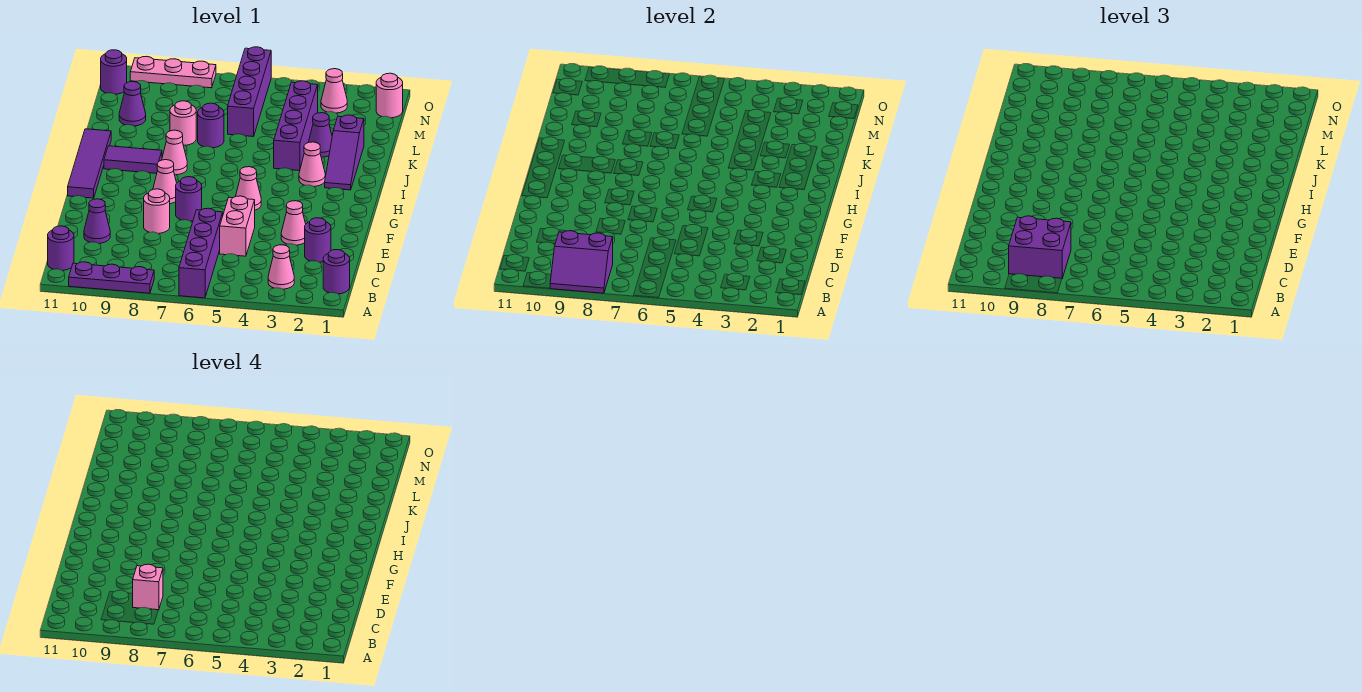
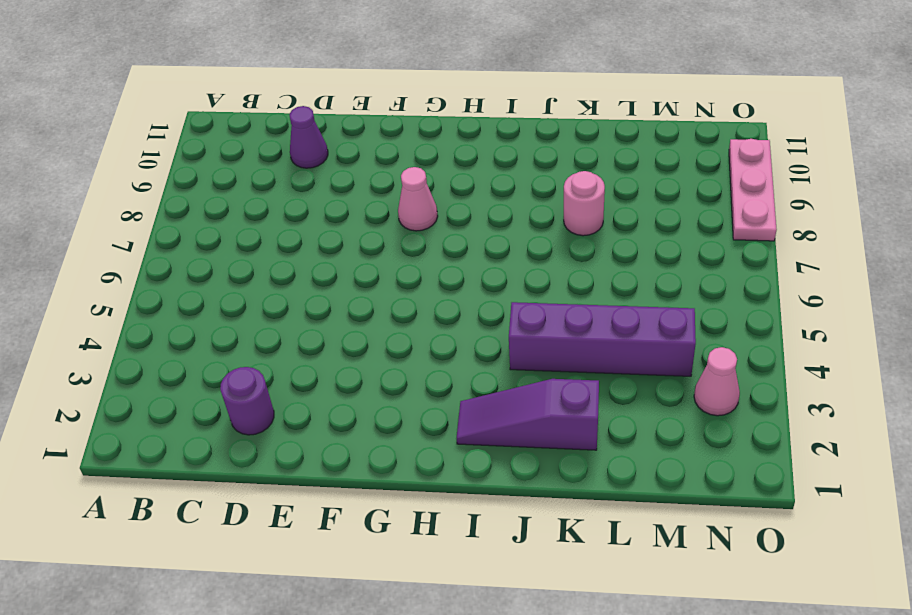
none -> purple brick A6:D6 level 1
none -> purple plate A8:A10 level 1
none -> purple round brick B1 level 1
none -> pink cone B3 level 1

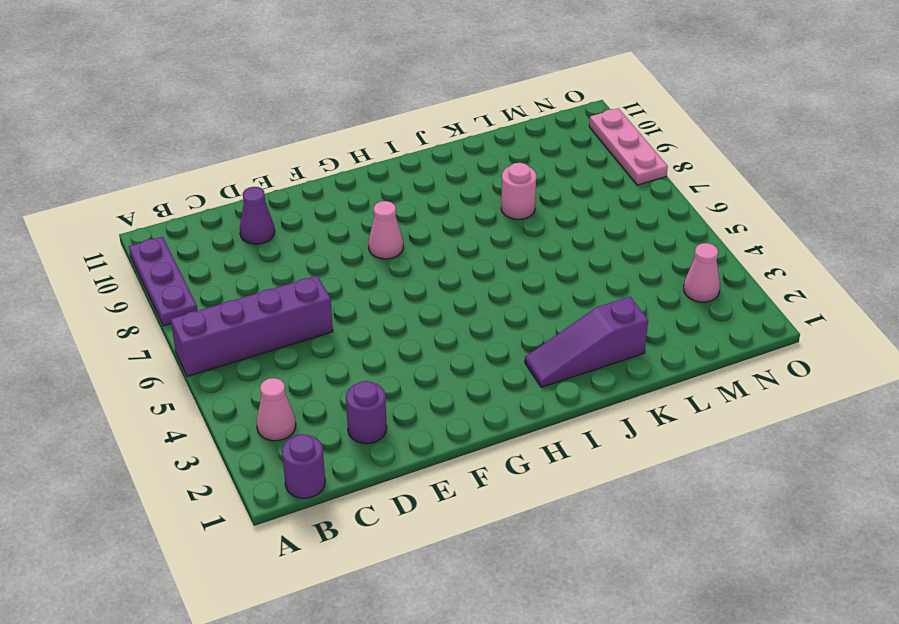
none -> purple round brick B11 level 1
none -> pink brick D5:E5 level 1
none -> pink cone E3 level 1
none -> pink round brick E8 level 1

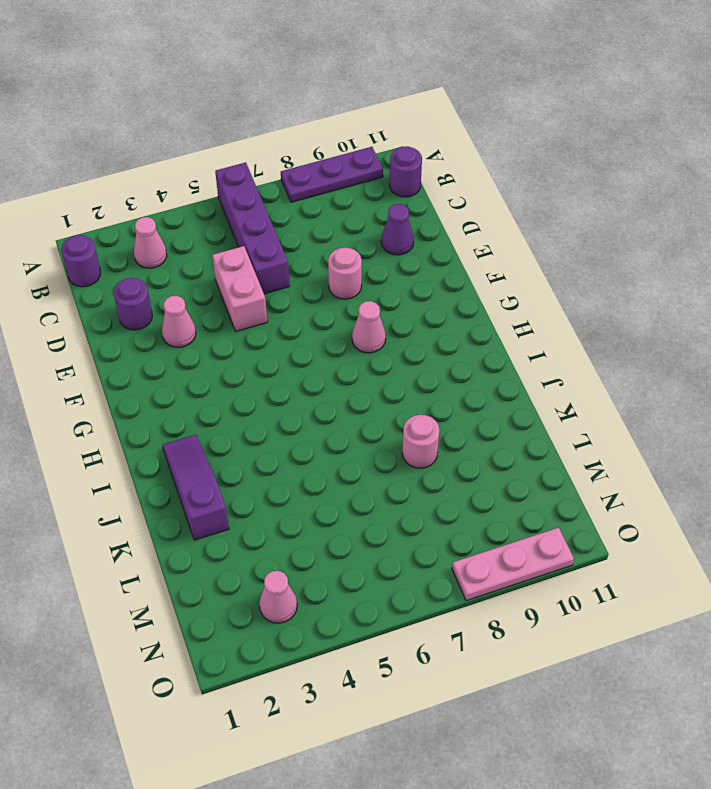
none -> purple round brick F7 level 1
none -> pink cone G5 level 1
none -> purple tile G11:J11 level 1
none -> pink cone I3 level 1

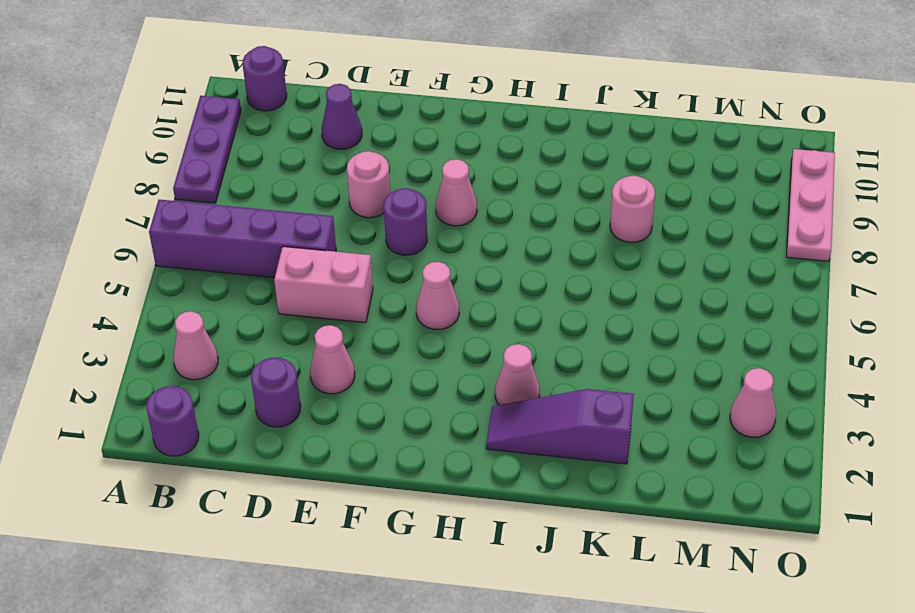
none -> purple tile G11:J11 level 1
none -> pink cone I8 level 1
none -> purple tile I9:I10 level 1
none -> purple brick J4:M4 level 1

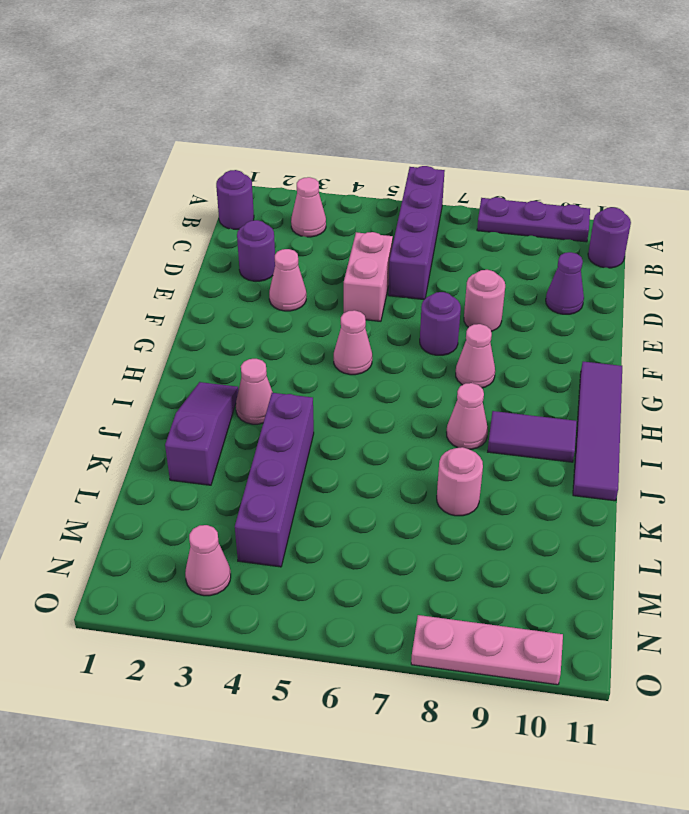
none -> purple cone K3 level 1
none -> purple round brick K7 level 1
none -> purple brick L6:O6 level 1
none -> purple cone L10 level 1

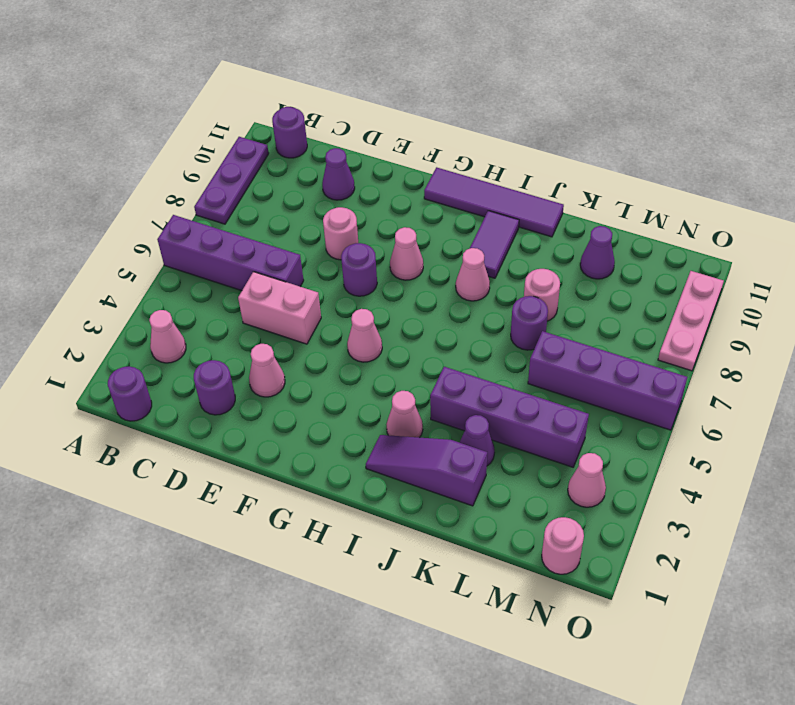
none -> purple round brick N11 level 1
none -> purple slope A8:B9 level 2 top B
none -> purple brick B8:C9 level 3
none -> pink brick C8 level 4

